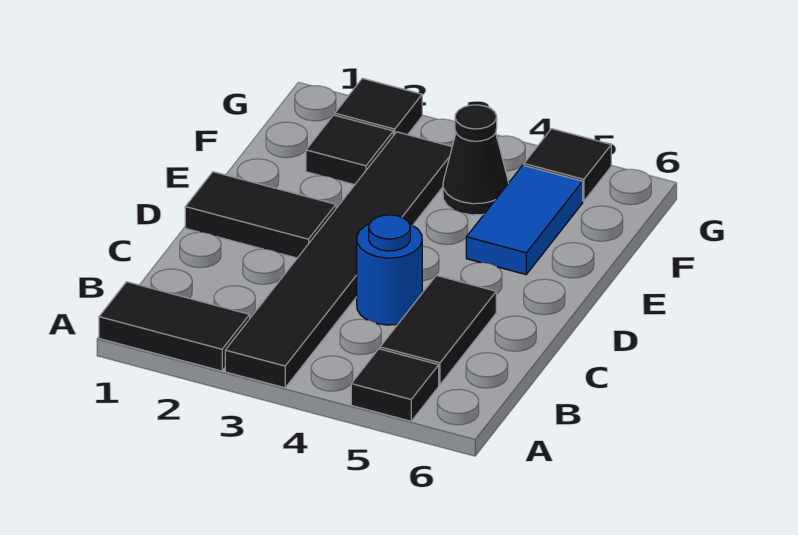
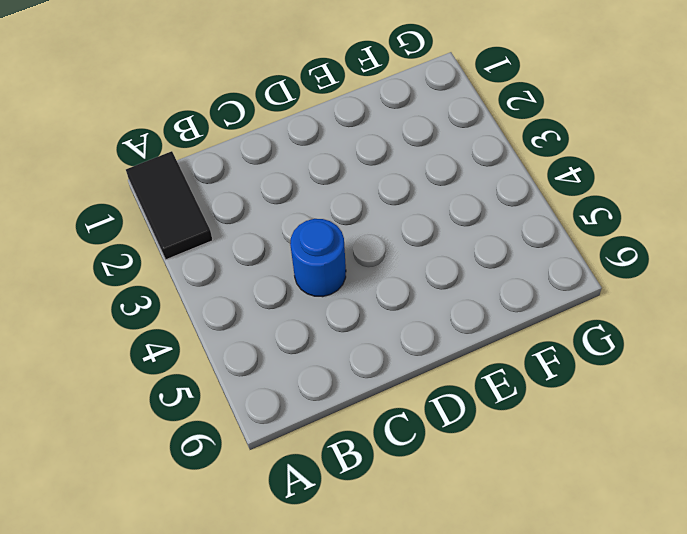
none -> black tile A3:F3 level 1
none -> black tile A5 level 1

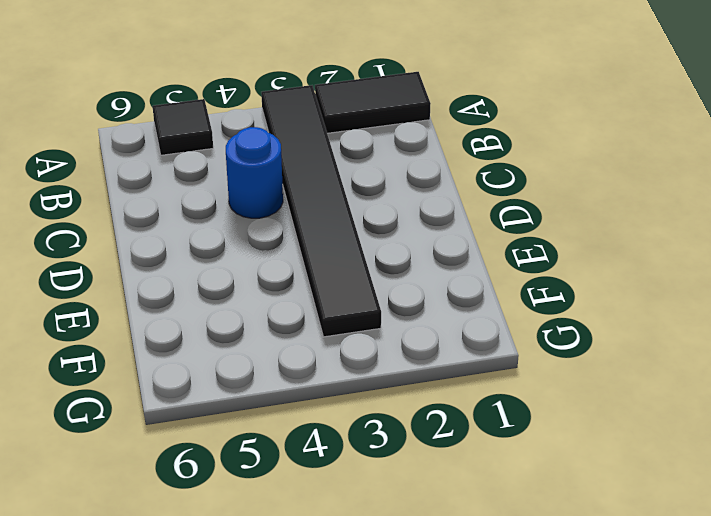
none -> black tile B5:C5 level 1
none -> black tile D1:D2 level 1

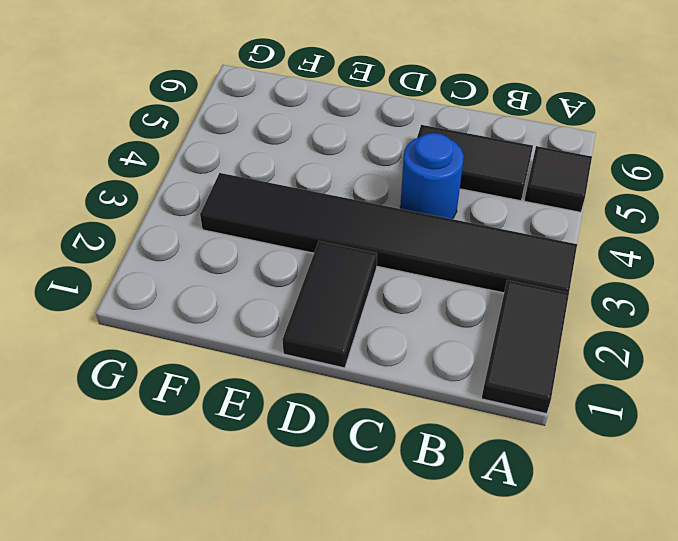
none -> blue tile E5:F5 level 1
none -> black tile F2 level 1

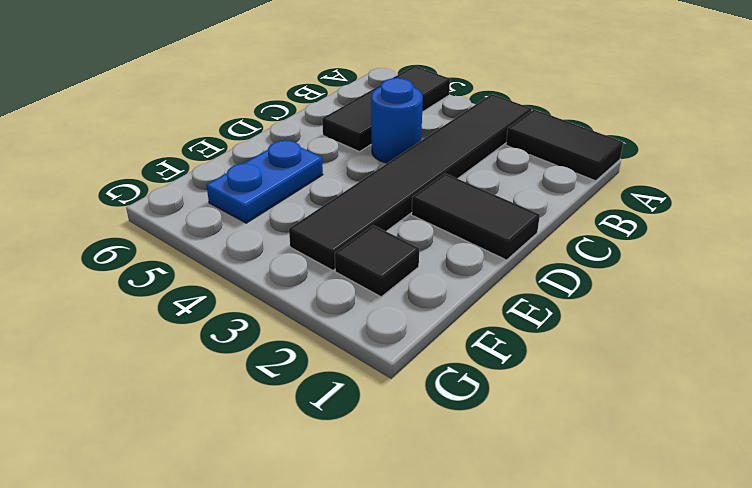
blue plate E5:F5 level 1 -> blue tile E5:F5 level 1
none -> black cone F4 level 1
none -> black tile G2 level 1

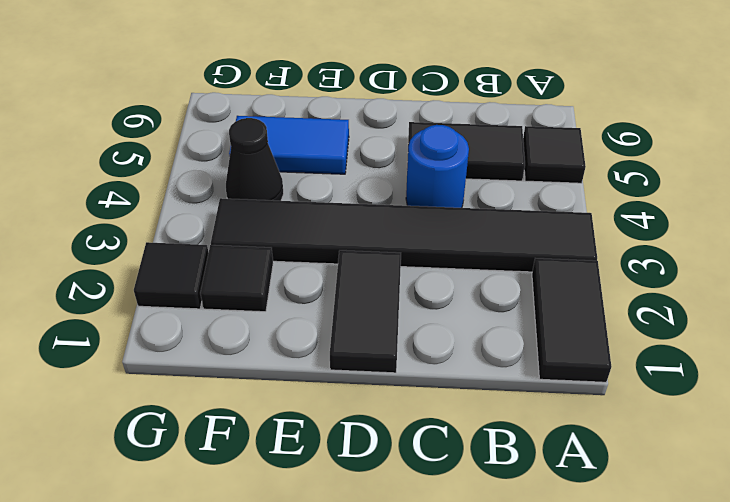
none -> black tile G5 level 1

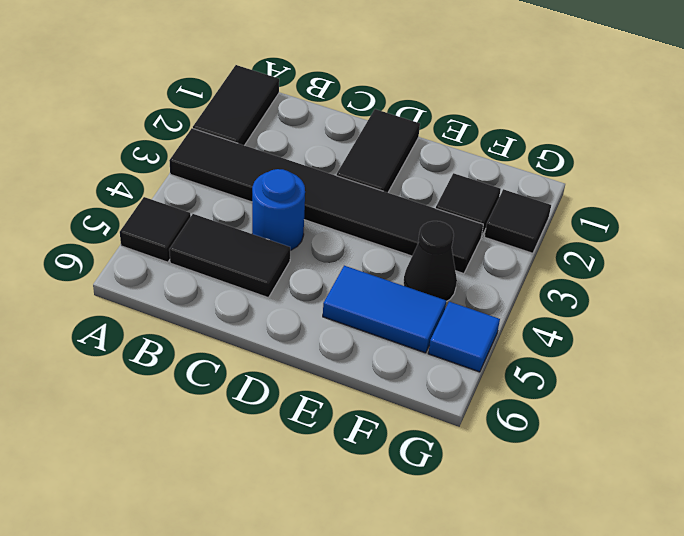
blue tile G5 level 1 -> black tile G5 level 1

